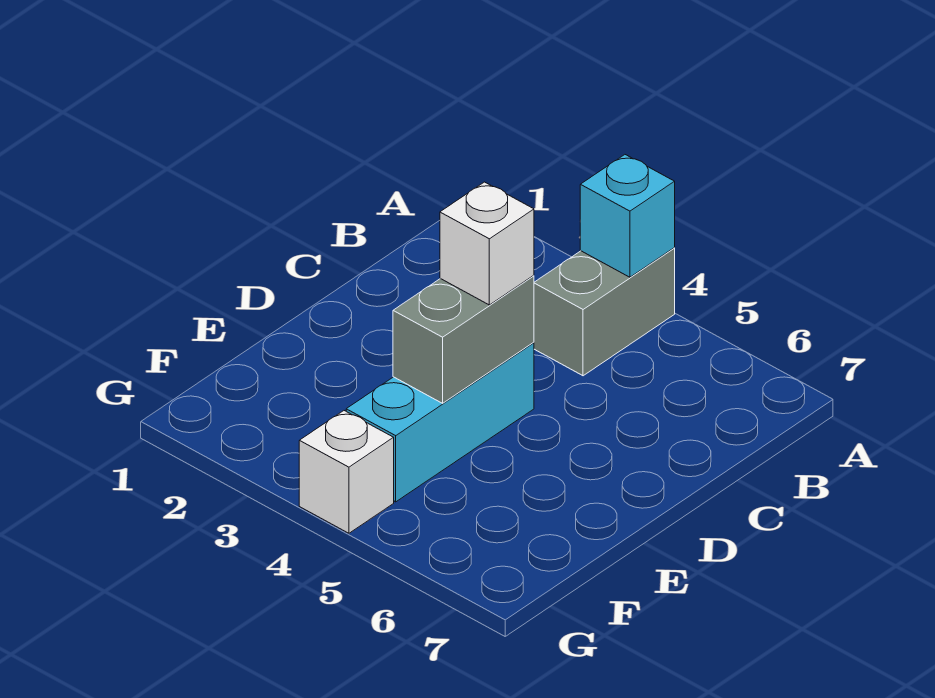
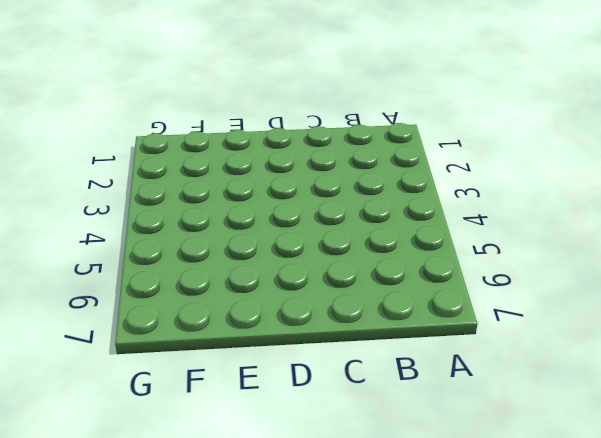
none -> grey brick A4:B4 level 1
none -> cyan brick D4:F4 level 1

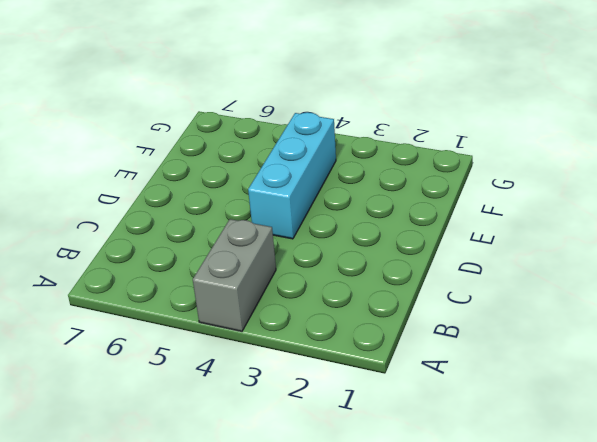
none -> white brick G4 level 1
none -> cyan brick A4 level 2

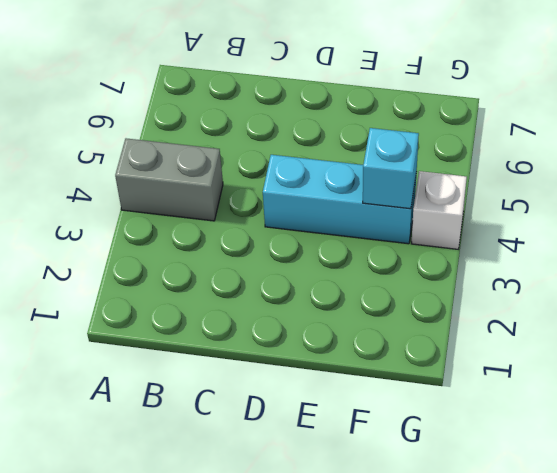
cyan brick F4 level 2 -> cyan brick A4 level 2
none -> grey brick D4:E4 level 2
none -> white brick D4 level 3

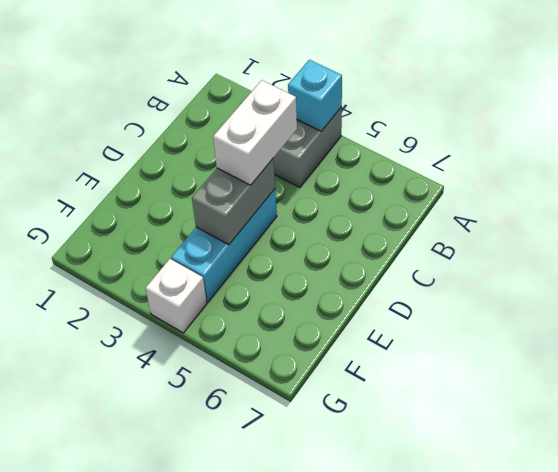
white brick C4:D4 level 3 -> white brick D4 level 3

